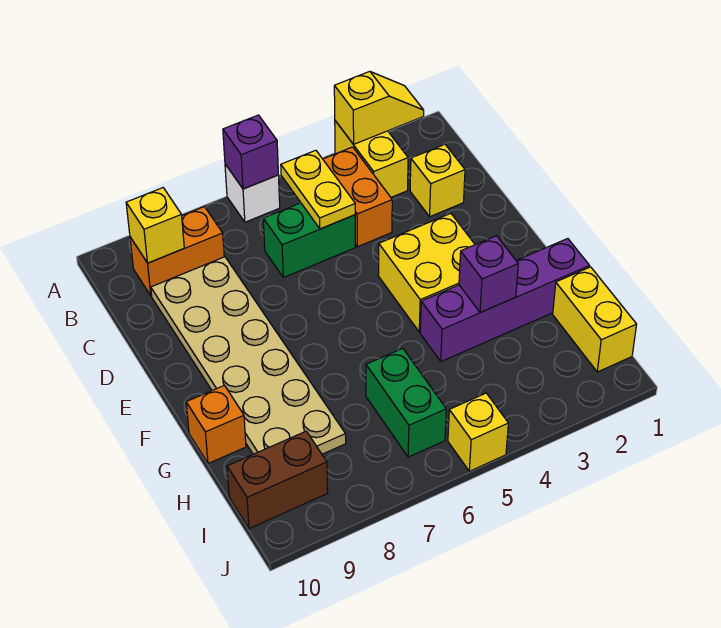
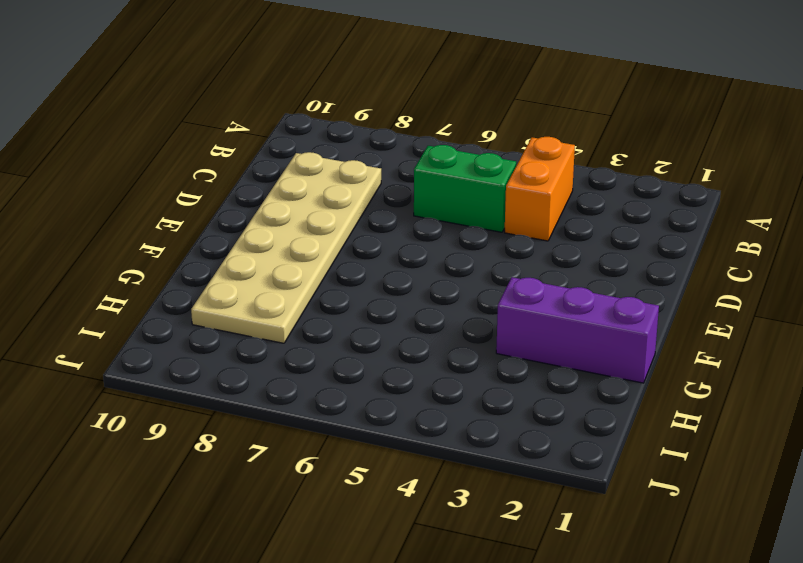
purple brick G1:G3 level 1 -> purple brick G1:G4 level 1
none -> yellow brick A3:B3 level 1
none -> white brick A6 level 1
none -> orange brick B8:B9 level 1

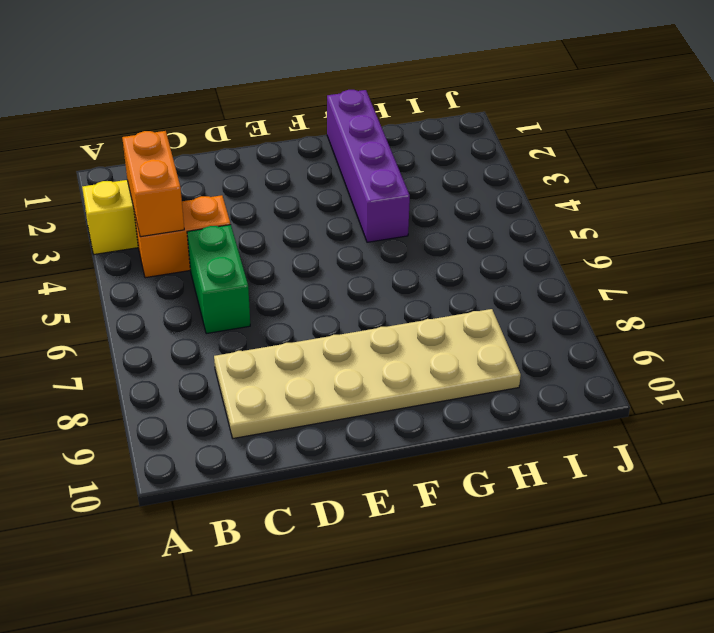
orange brick B3:B4 level 2 -> orange brick B8:B9 level 1
none -> white brick A6 level 1
none -> yellow brick C2 level 1
none -> yellow brick E3:F4 level 1

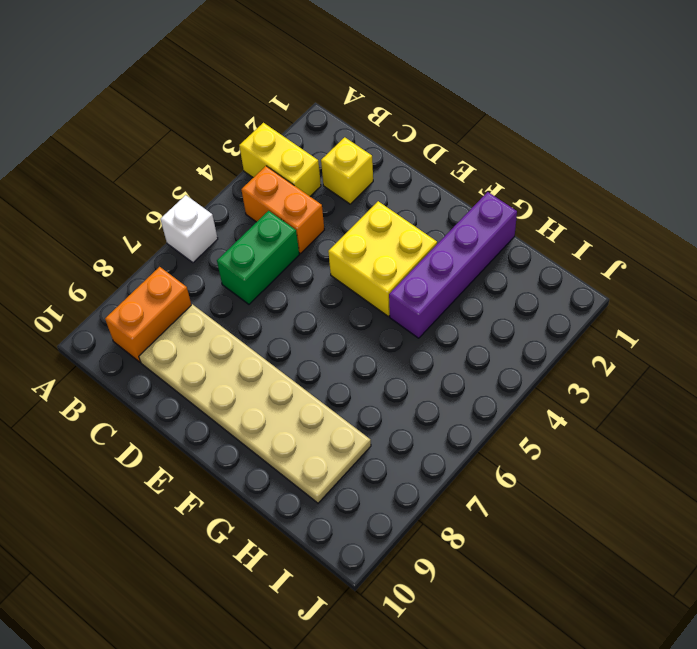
none -> orange brick G10 level 1
none -> yellow brick H1:I1 level 1
none -> green brick H6:I6 level 1

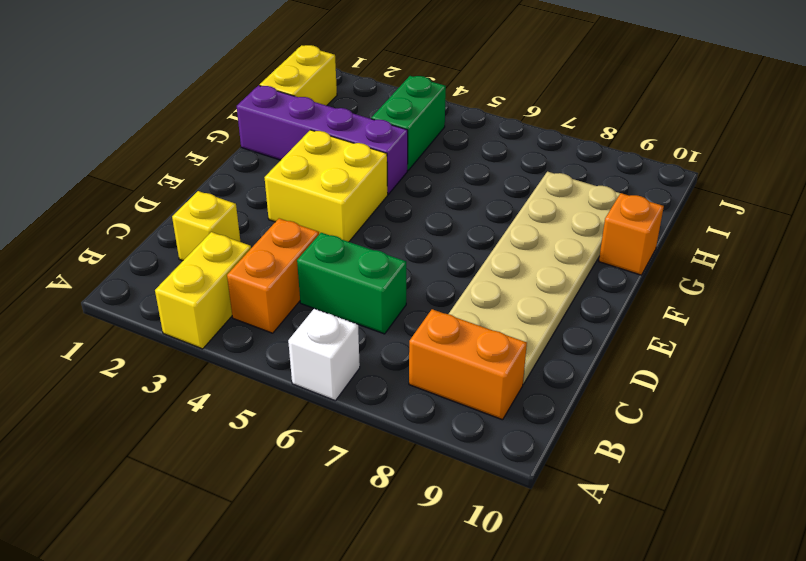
green brick H4:I4 level 1 -> green brick H6:I6 level 1
none -> brown brick I9:I10 level 1
none -> yellow brick J5 level 1
none -> yellow slope A2:A3 level 2 top 3

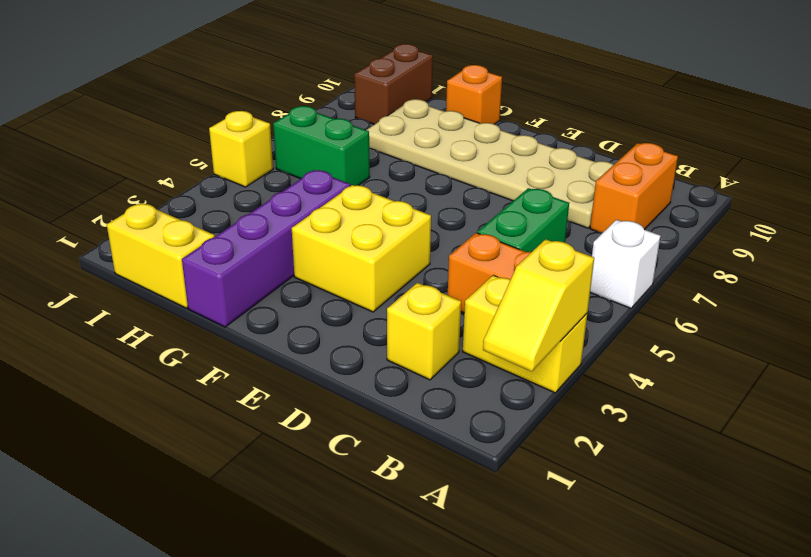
none -> purple brick A6 level 2
none -> yellow plate B5:C5 level 2
none -> yellow brick B9 level 2

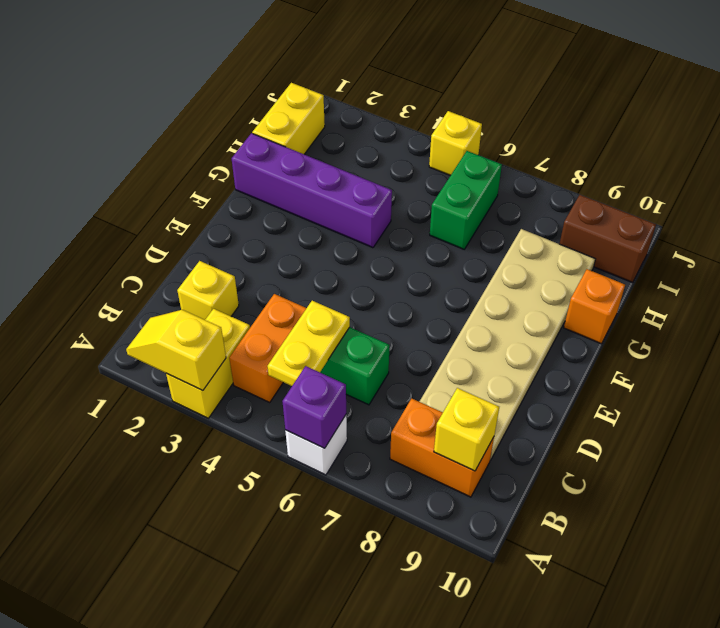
none -> yellow brick E3:F4 level 1
none -> purple brick G3 level 2

